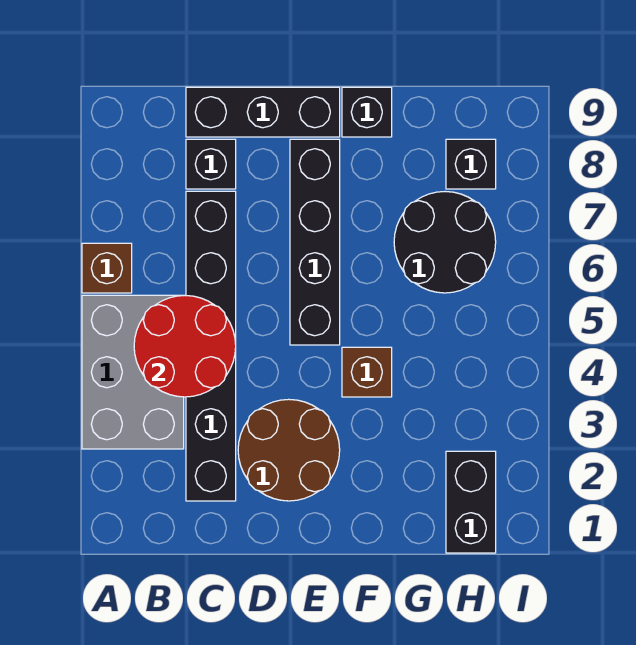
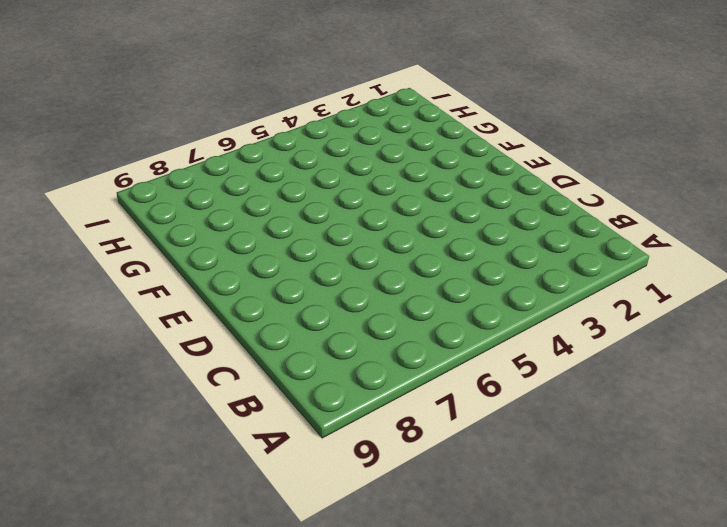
none -> grey brick A3:B5 level 1
none -> brown brick A6 level 1
none -> black brick C2:C7 level 1

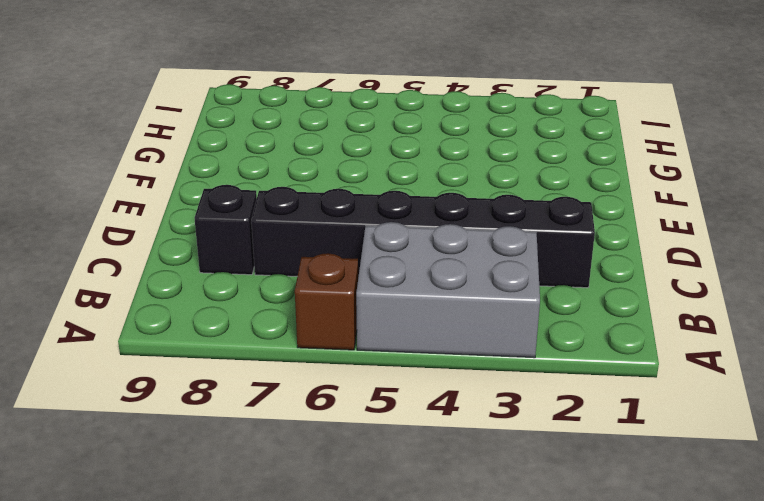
none -> black brick C9:E9 level 1
none -> brown round brick D2:E3 level 1
none -> black brick E5:E8 level 1

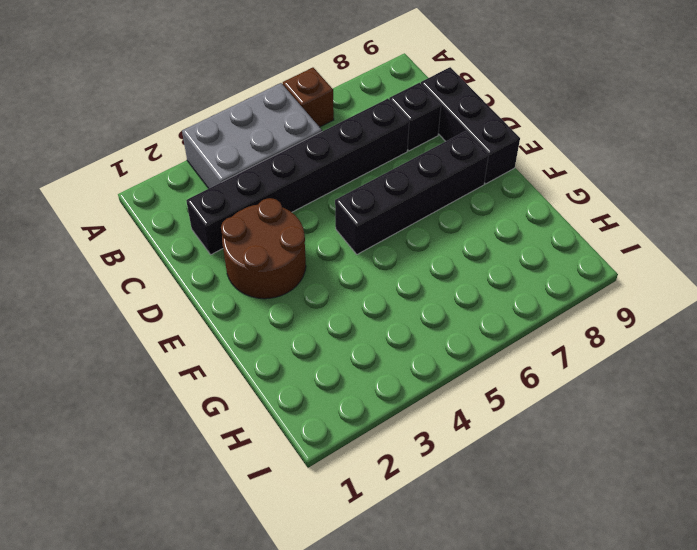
none -> brown brick F4 level 1
none -> black brick F9 level 1
none -> black round brick G6:H7 level 1

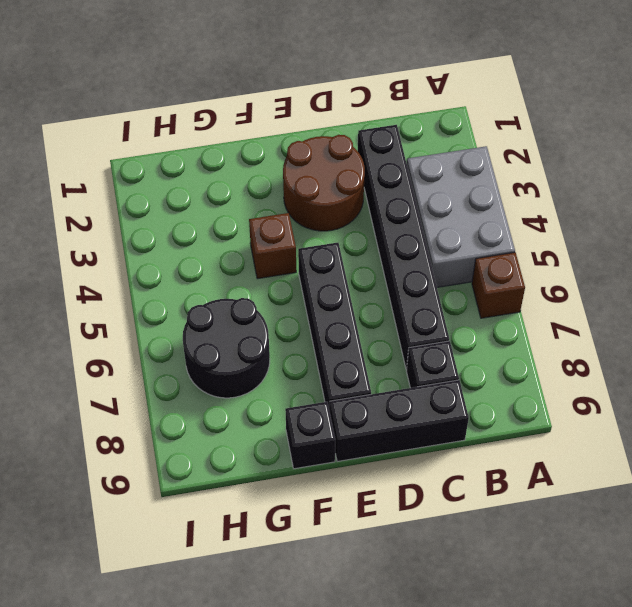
none -> black brick H1:H2 level 1
none -> black brick H8 level 1
none -> red round brick B4:C5 level 2

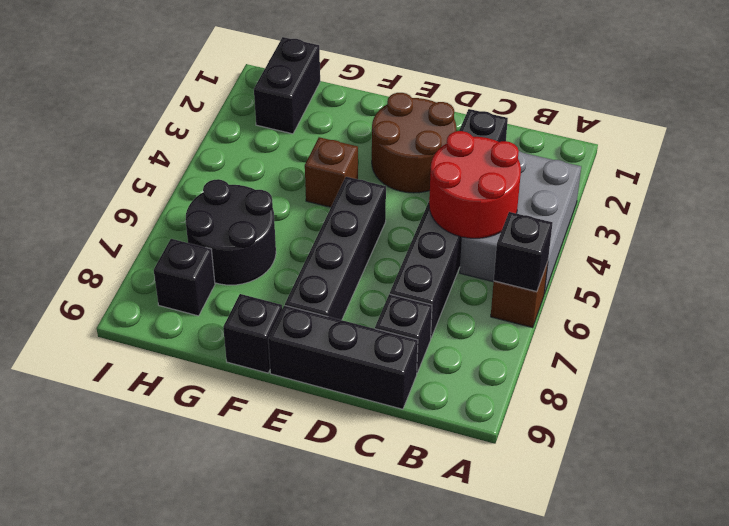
black brick A6 level 2 -> none

